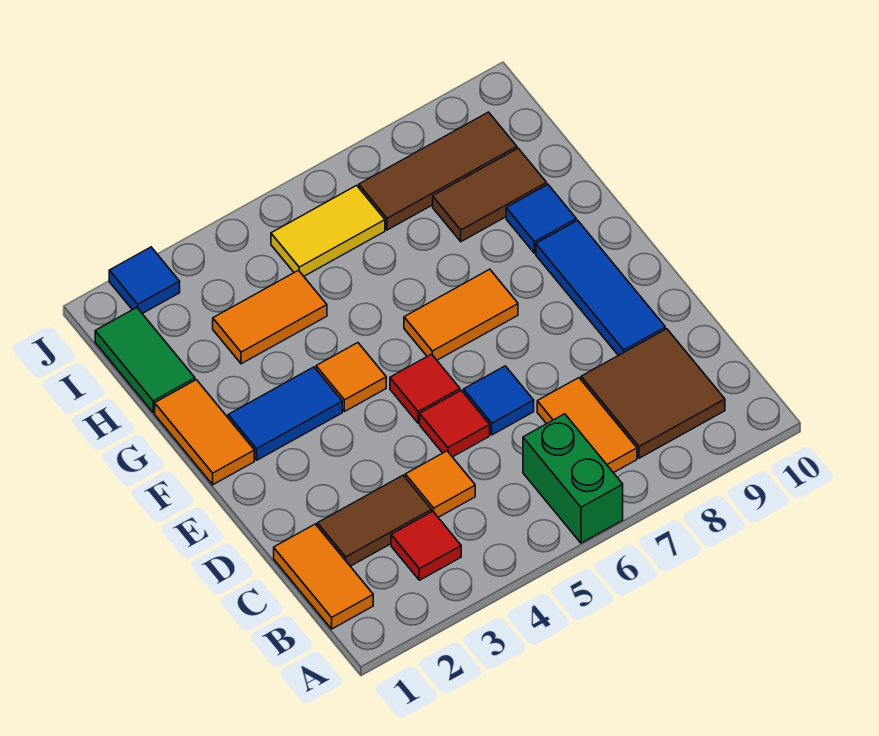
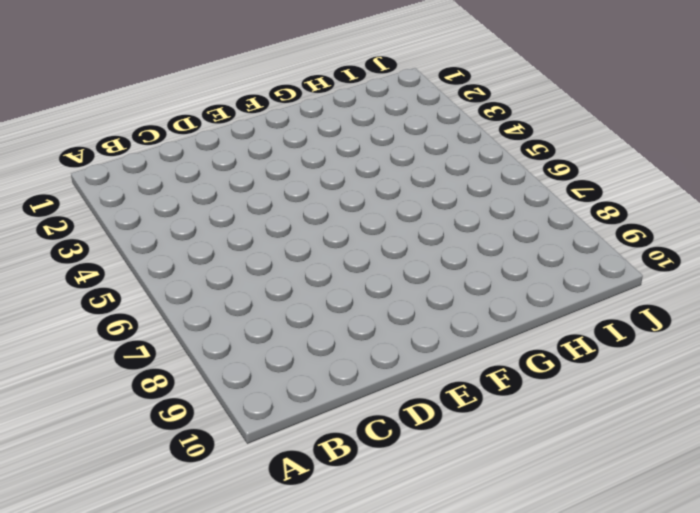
none -> green brick A6:B6 level 1
none -> orange tile B1:C1 level 1
none -> red tile B3 level 1

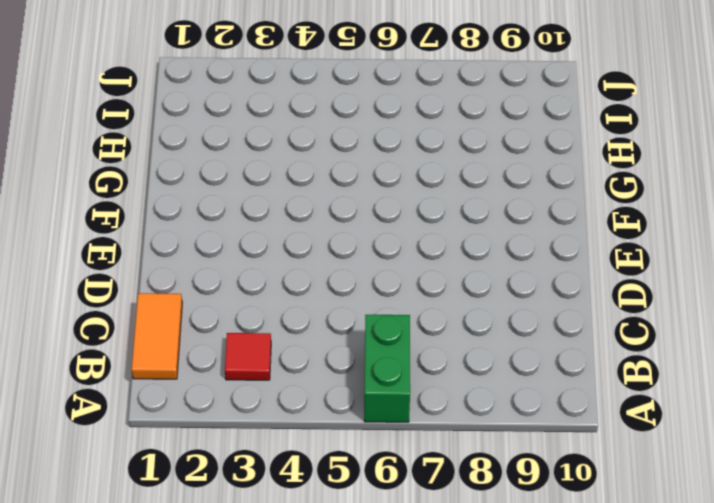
none -> orange tile B7:C7 level 1
none -> brown tile B8:C9 level 1
none -> brown tile C2:C3 level 1

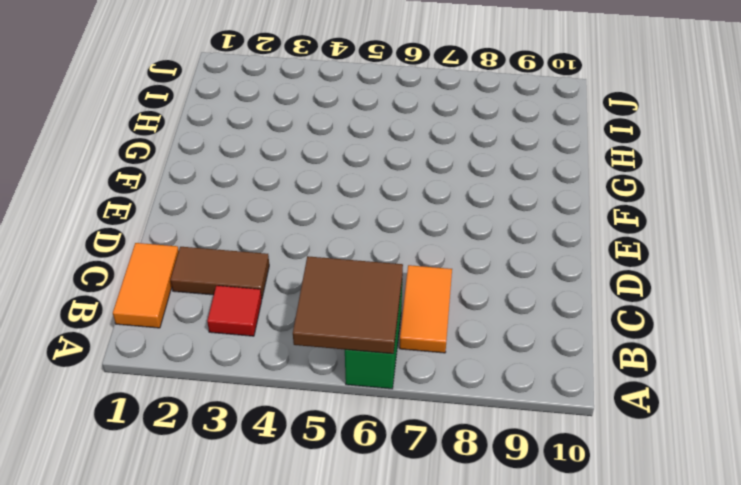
brown tile A5:B6 level 2 -> brown tile B8:C9 level 1
none -> orange tile C4 level 1
none -> red tile D5 level 1
none -> blue tile D6 level 1

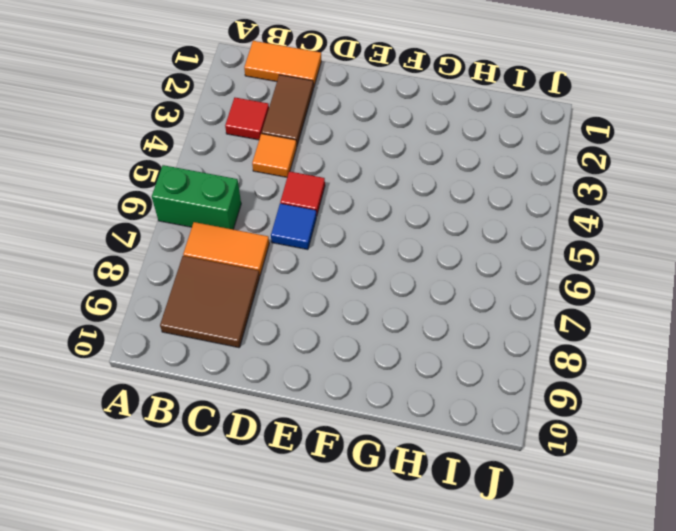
none -> blue tile D9:F9 level 1
none -> red tile E5 level 1
none -> orange tile F1:G1 level 1

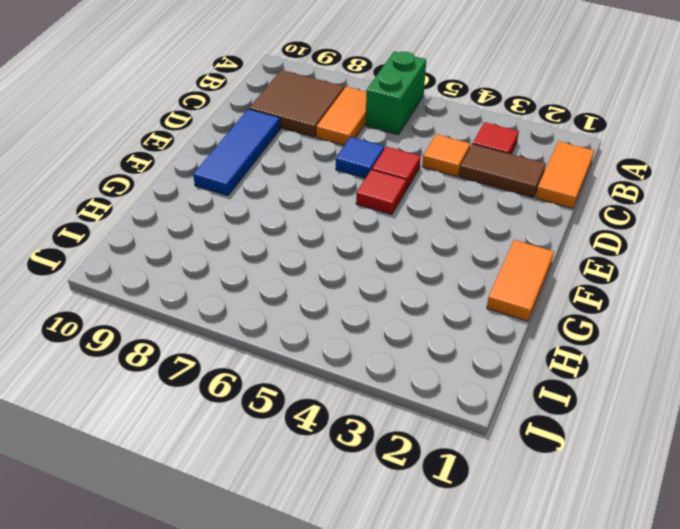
none -> blue tile F2:F3 level 1
none -> orange tile F4 level 1
none -> orange tile F6:F7 level 1

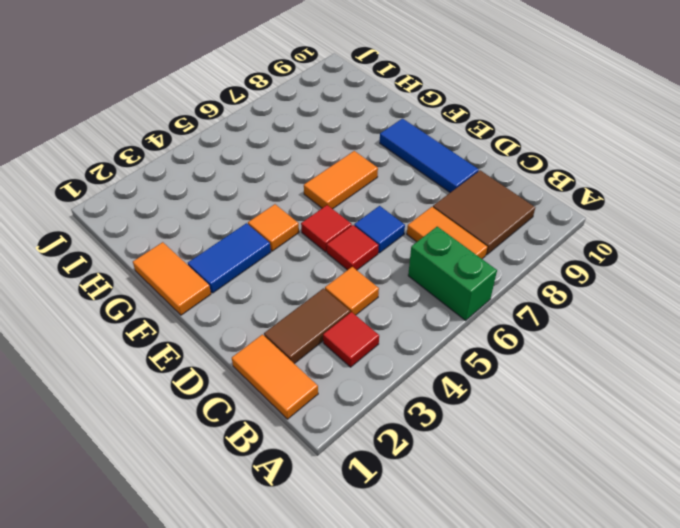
none -> blue tile G9 level 1
none -> green tile H1:I1 level 1
none -> orange tile H3:H4 level 1

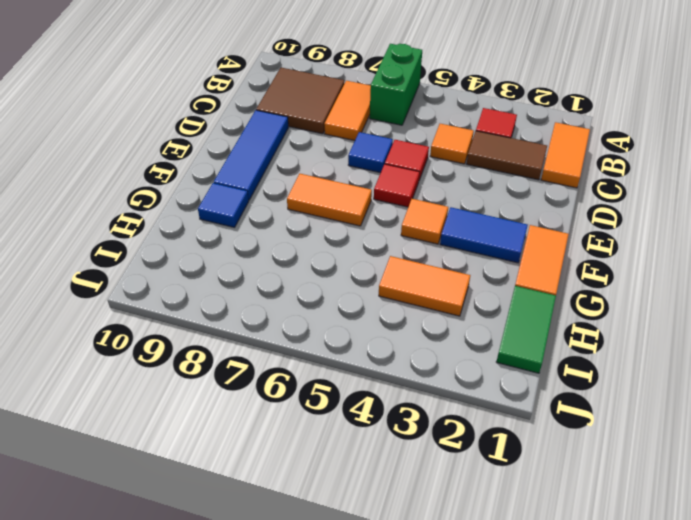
none -> brown tile H8:H9 level 1
none -> yellow tile I5:I6 level 1
none -> brown tile I7:I9 level 1

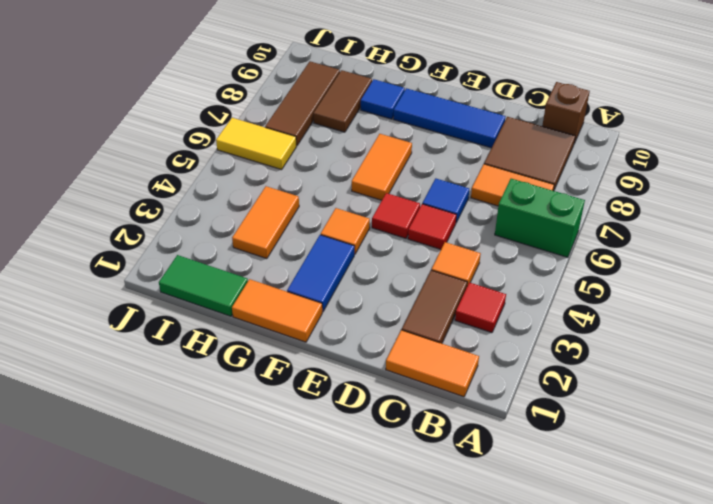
brown brick B10 level 1 -> none
yellow tile I6:J6 level 1 -> yellow tile I5:I6 level 1
none -> blue tile J2 level 1

